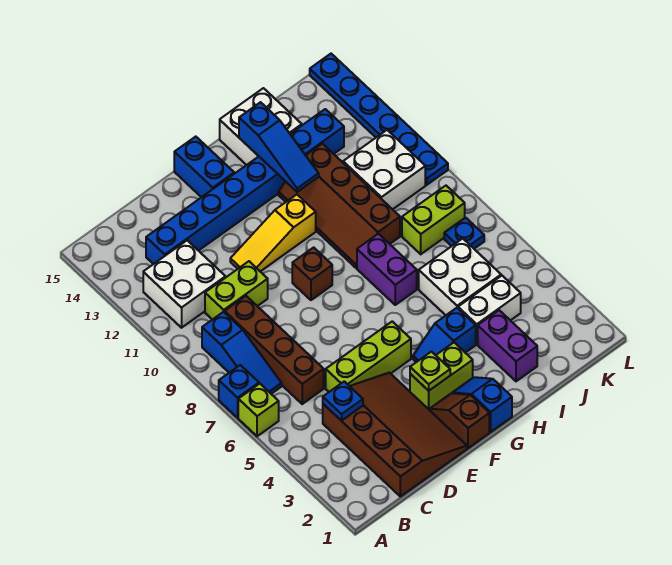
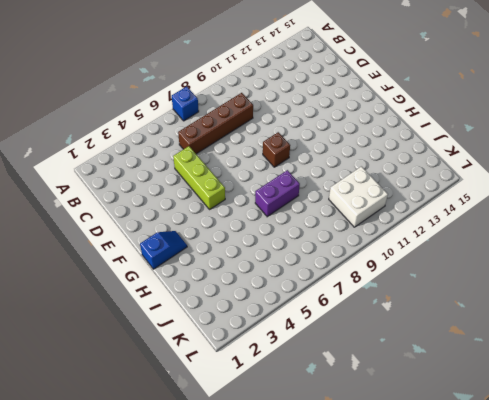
none -> lime brick A6 level 1
none -> blue slope B7:B9 level 1 top 9
none -> white brick B11:C12 level 1

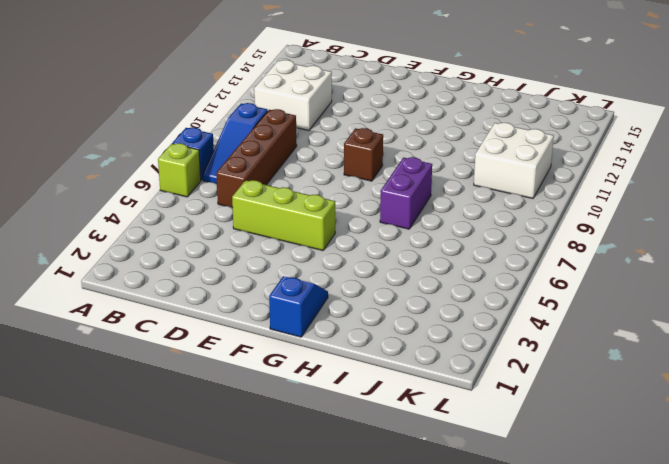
none -> brown slope C1:E4 level 1 top C
none -> lime brick C10:D10 level 1
none -> blue brick C13:J13 level 1

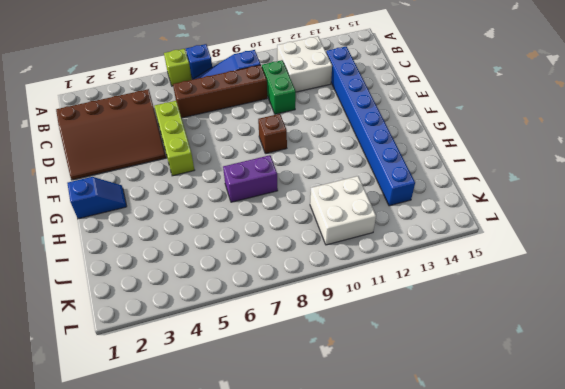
green brick C10:D10 level 1 -> lime brick C10:D10 level 1
none -> yellow slope E11:G11 level 1 top G
none -> brown slope F1:F2 level 1 top 1
none -> lime brick F3:G3 level 1

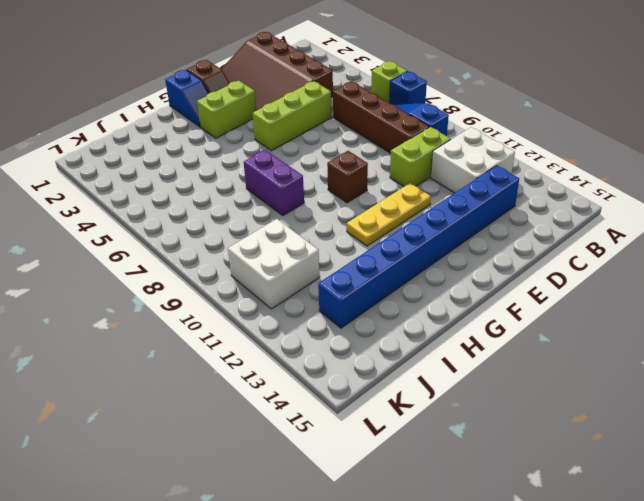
yellow plate E11:G11 level 1 -> yellow slope E11:G11 level 1 top G
none -> blue brick F14:F15 level 1
none -> blue slope G4:H4 level 1 top H
none -> brown slope H9:I12 level 1 top I

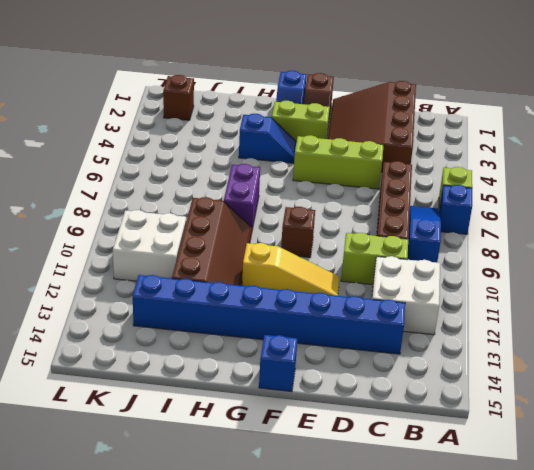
blue brick F15 level 1 -> blue brick F14:F15 level 1
brown brick K2 level 1 -> none
none -> white brick H14:I15 level 1
none -> purple brick I2:I3 level 1
none -> white brick I4:J4 level 1

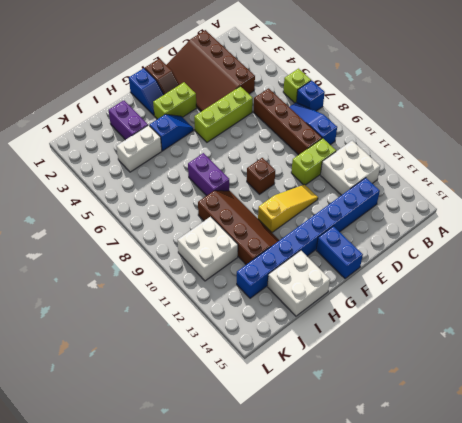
none -> white brick I5:J6 level 1
none -> lime brick J8:K8 level 1
none -> blue plate K7 level 1

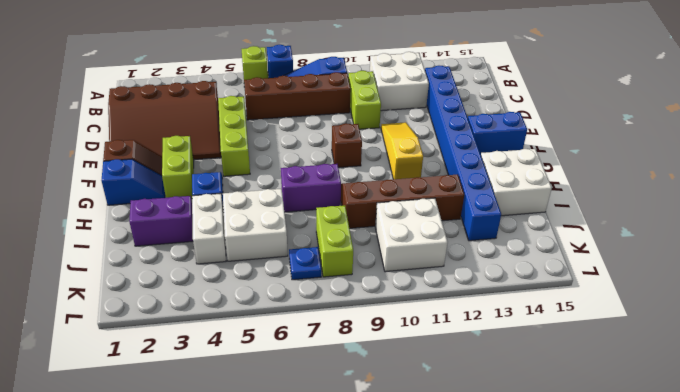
none -> blue plate L10:L15 level 1
none -> blue plate C4 level 2
none -> lime plate F3 level 2

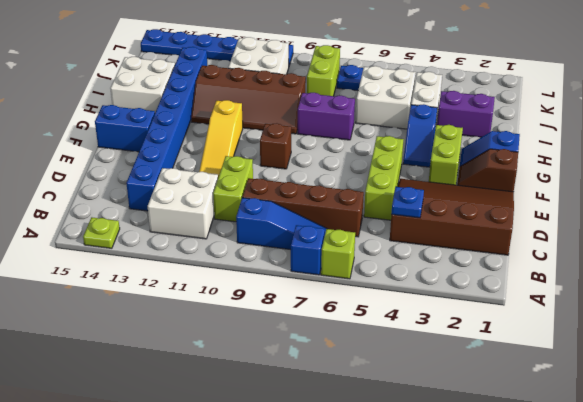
lime plate A14 level 1 -> lime plate F3 level 2
none -> blue slope H12:H14 level 2 top 14

